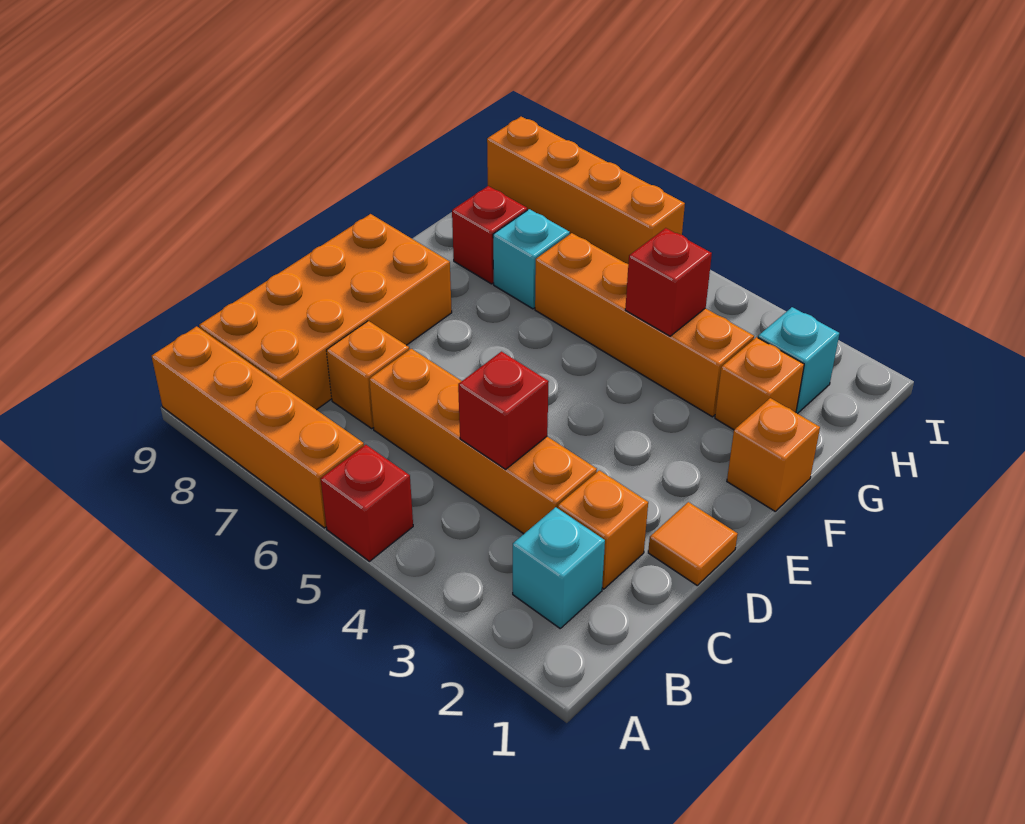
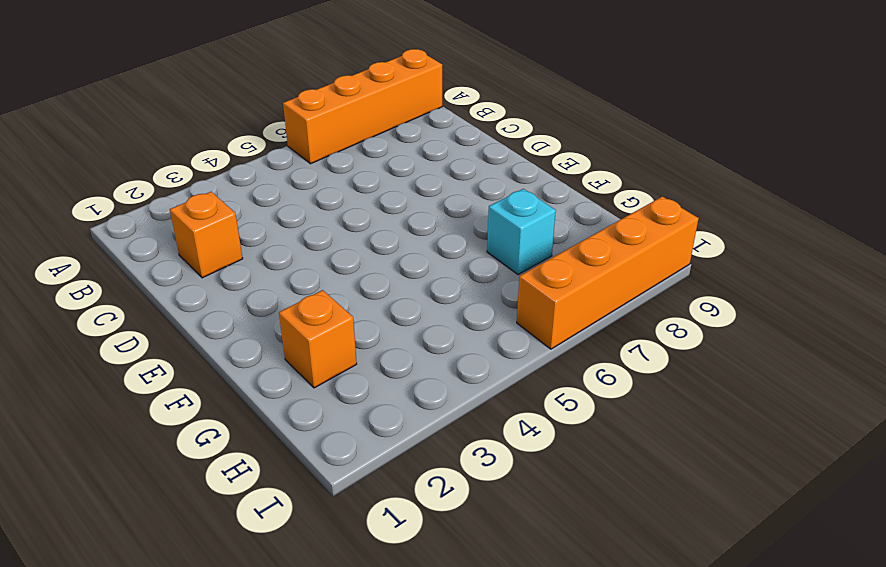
none -> red brick A5 level 1
none -> cyan brick B2 level 1
none -> orange brick B8:E9 level 1

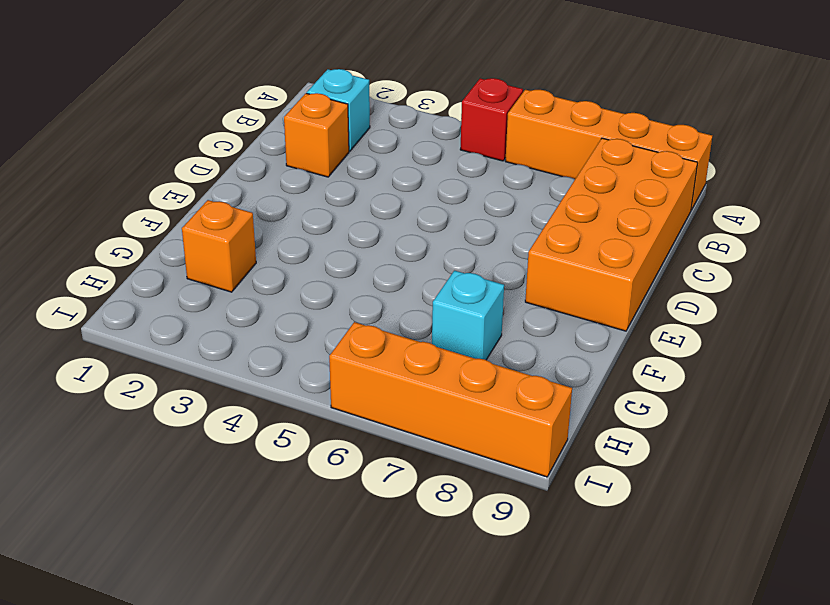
none -> orange brick C3:C6 level 1
none -> orange brick C7 level 1
none -> orange tile D1 level 1

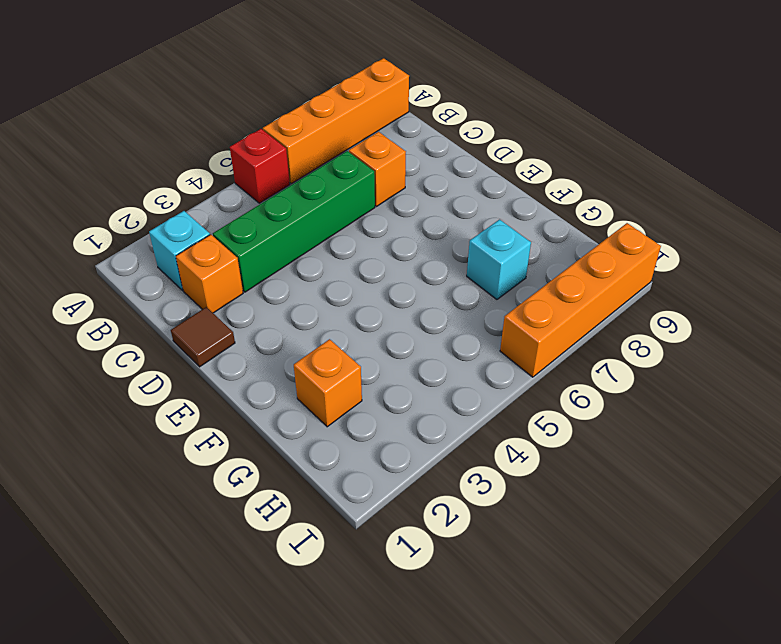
green brick C3:C6 level 1 -> orange brick C3:C6 level 1
brown tile D1 level 1 -> orange tile D1 level 1
none -> orange brick B8:E9 level 1
none -> orange brick F1 level 1
none -> orange brick G3:G6 level 1

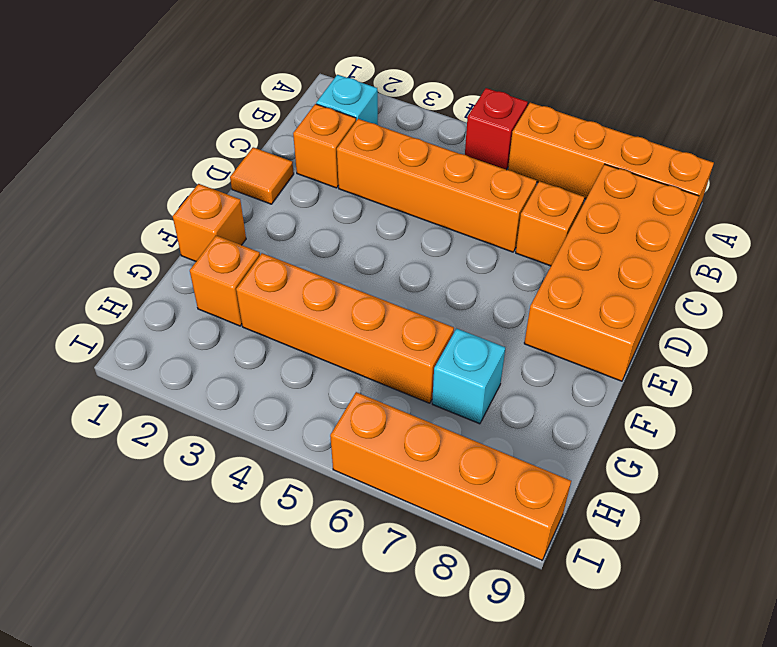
none -> red brick G8 level 1
none -> cyan brick H2 level 1
none -> red brick C4 level 2

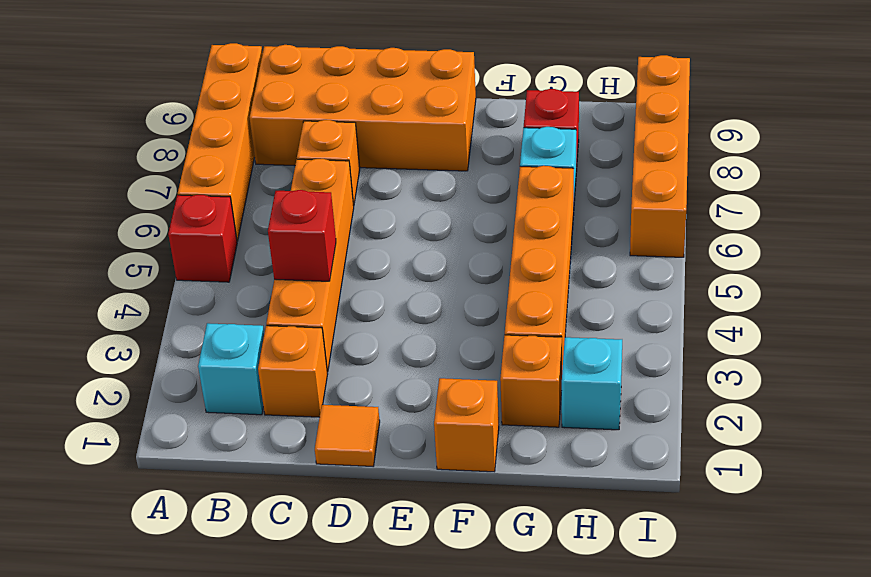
none -> red brick G4 level 2

